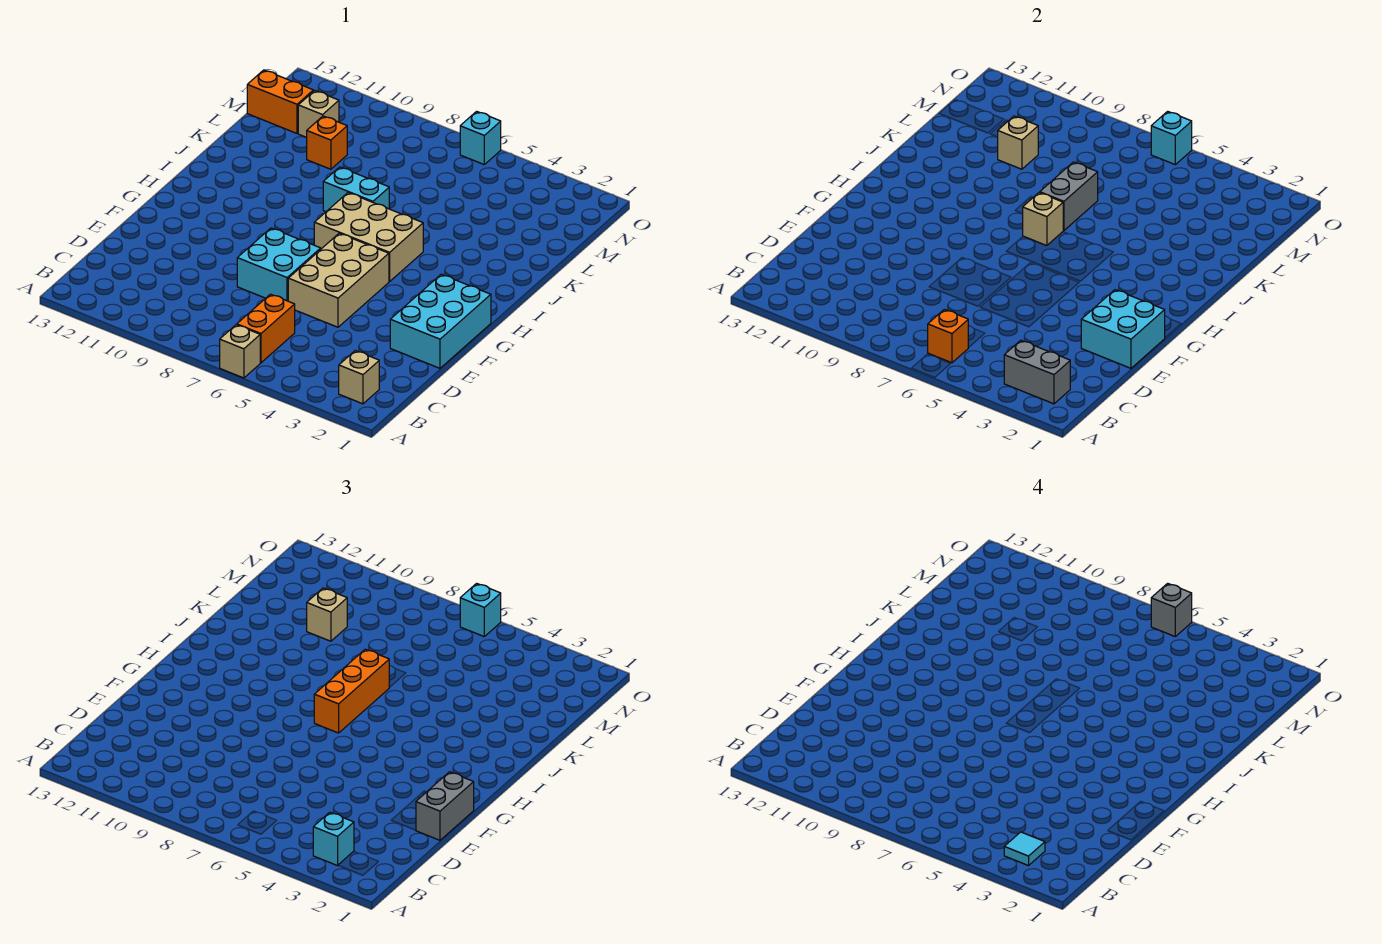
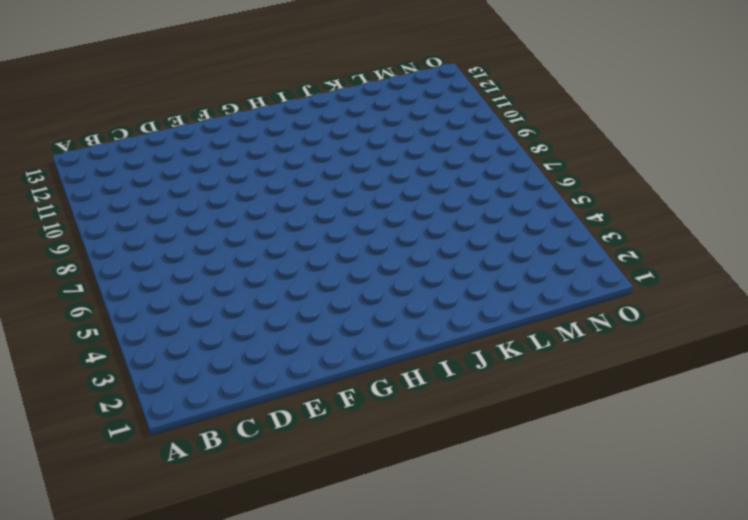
none -> tan brick A6 level 1
none -> tan brick B2 level 1
none -> orange brick B6:C6 level 1

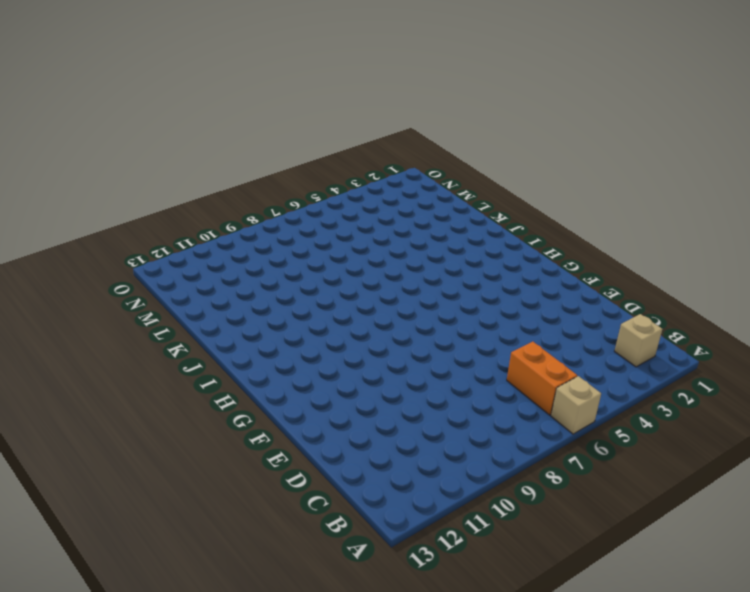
none -> cyan brick E1:G2 level 1
none -> tan brick E5:G6 level 1
none -> cyan brick E7:F8 level 1

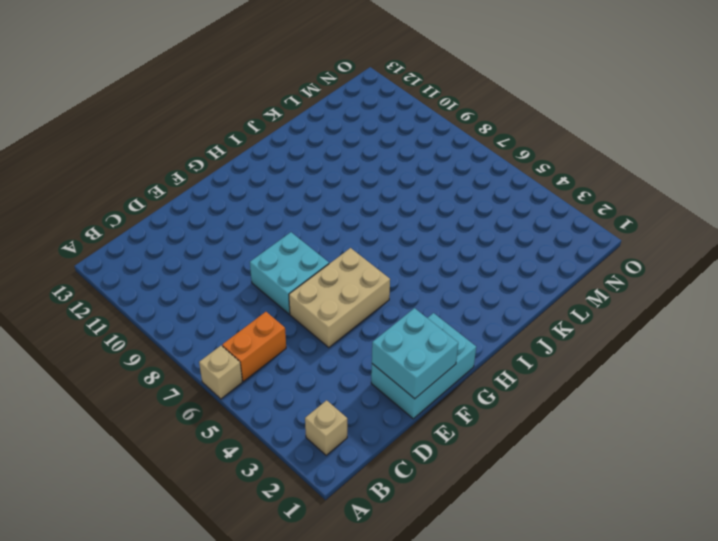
none -> tan brick H5:I7 level 1
none -> cyan brick J7:J8 level 1
none -> orange brick L10 level 1

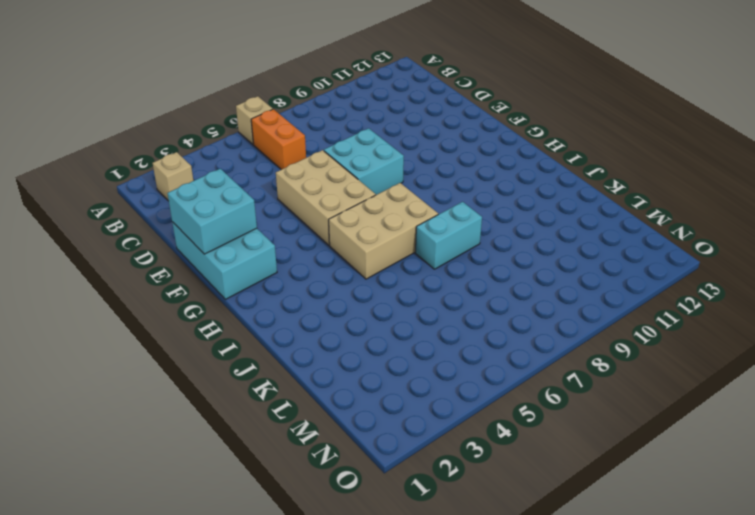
none -> orange brick L10 level 1
none -> tan brick M11 level 1
none -> orange brick M12:M13 level 1

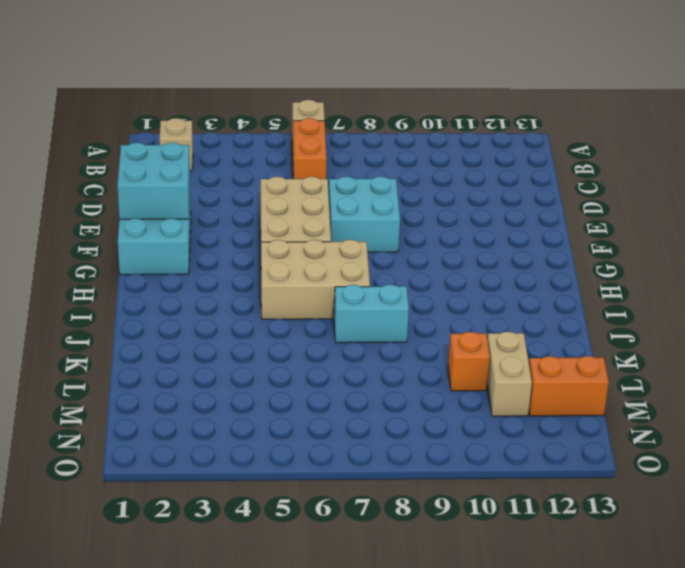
tan brick L11:M11 level 1 -> tan brick M11 level 1
none -> cyan brick O6 level 1
none -> grey brick B2:B3 level 2
none -> orange brick B6 level 2

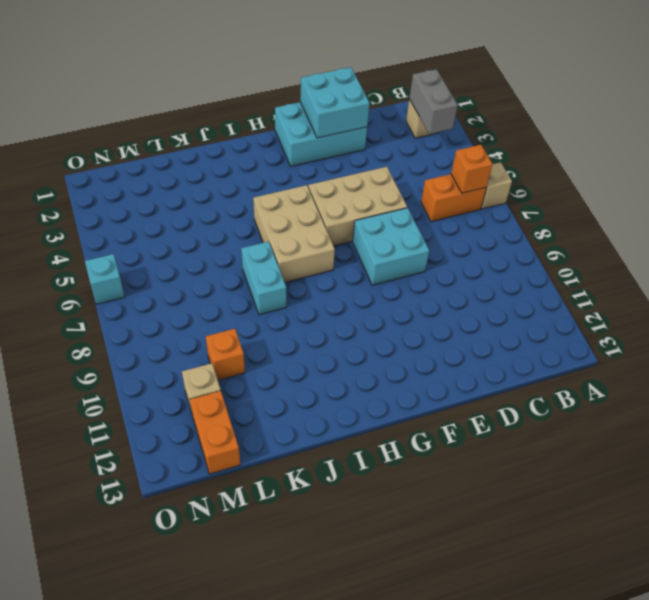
none -> tan brick I7 level 2
none -> grey brick J7:K7 level 2
none -> tan brick L10 level 2

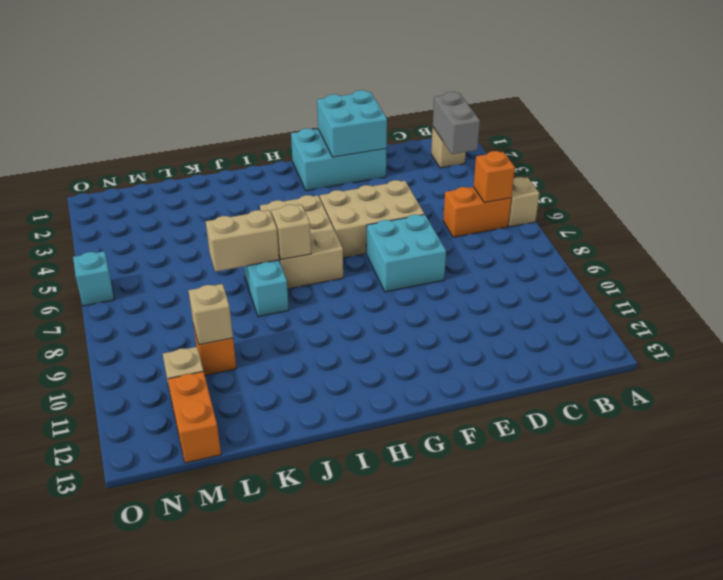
tan brick J7:K7 level 2 -> grey brick J7:K7 level 2
none -> cyan brick O6 level 2
none -> cyan brick B3 level 3
none -> grey brick E1:F1 level 3

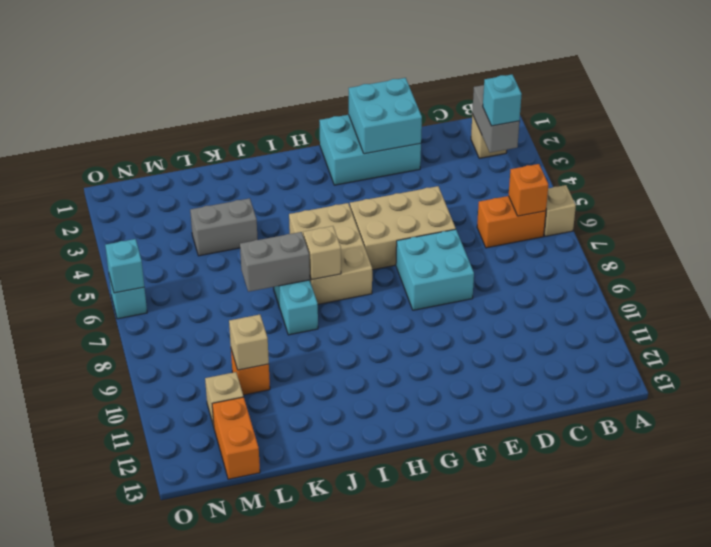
grey brick K4:L4 level 1 -> grey brick E1:F1 level 3
none -> orange brick H7:J7 level 3
none -> tan brick L10 level 3
none -> cyan brick O6 level 3

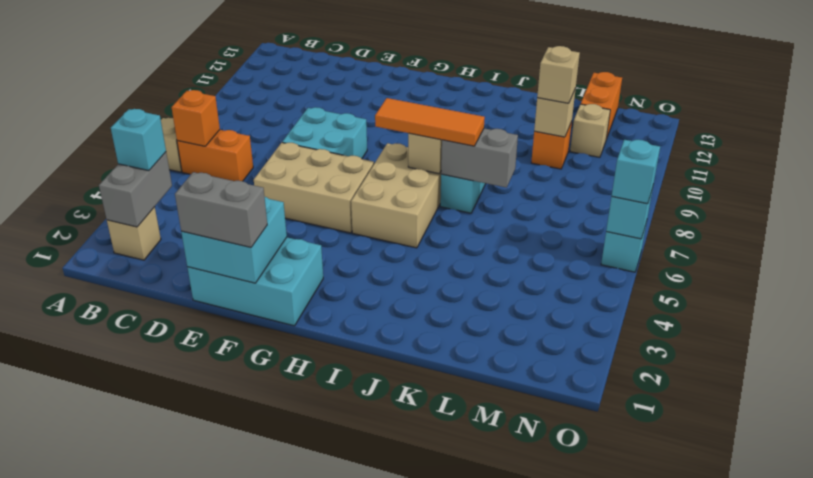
orange tile H7:J7 level 3 -> orange brick H7:J7 level 3
none -> cyan tile B3 level 4
none -> grey brick O6 level 4

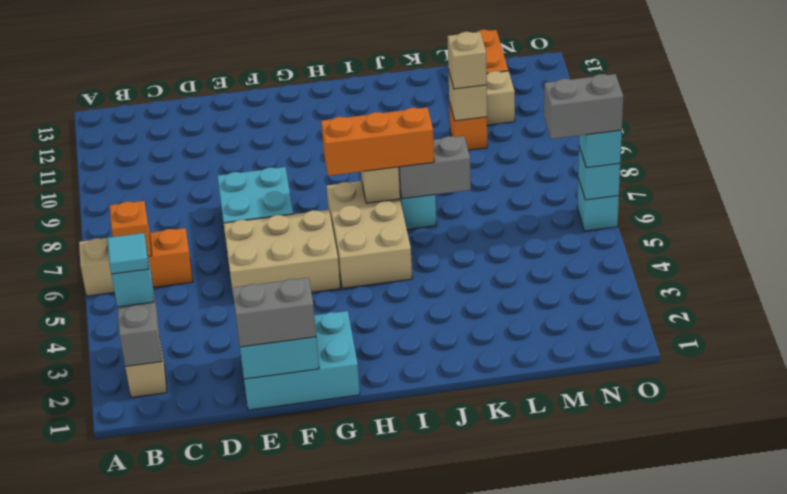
grey brick N6:O6 level 4 -> grey brick O6 level 4

